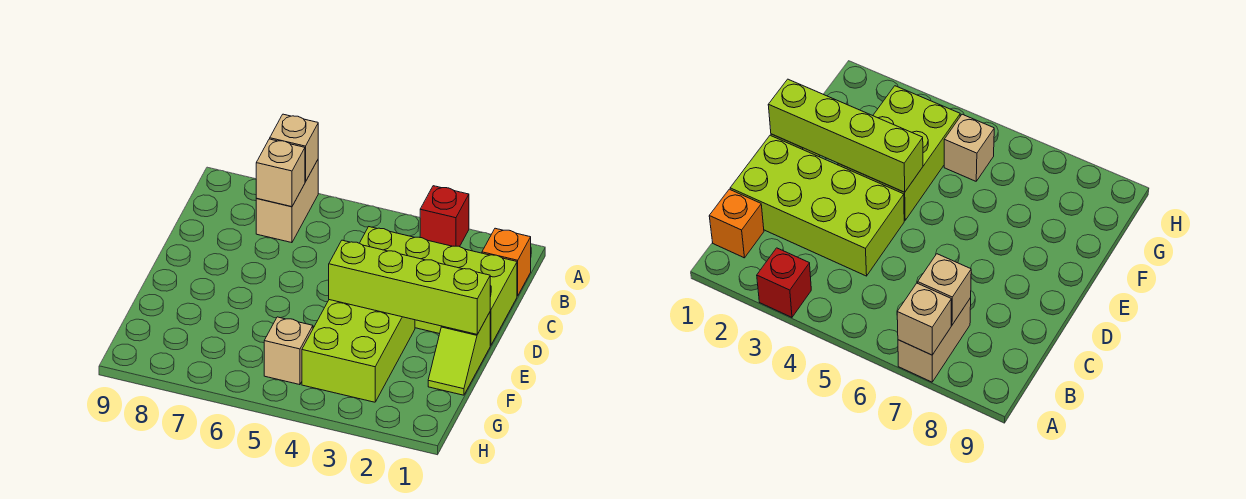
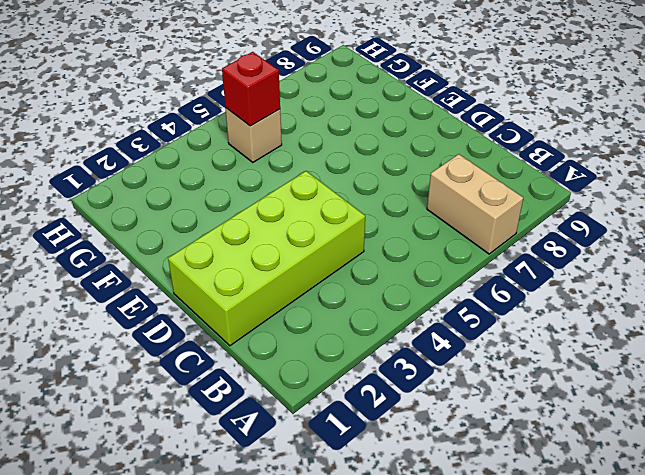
red brick G5 level 2 -> red brick A3 level 1
none -> orange brick B1 level 1
none -> lime slope E1:F1 level 1 top E

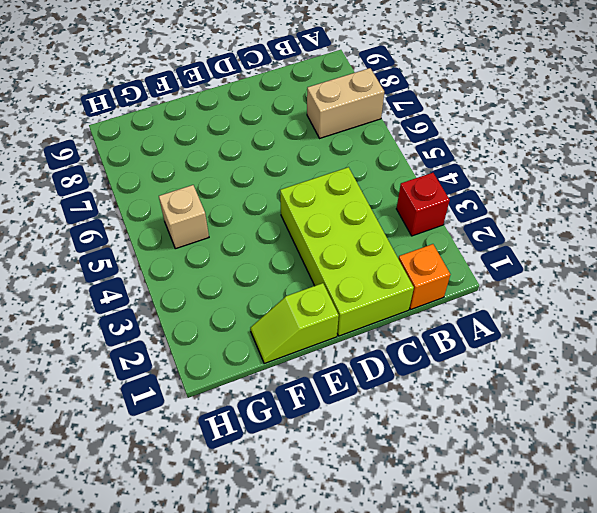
none -> lime brick E3:G4 level 1
none -> tan brick A7 level 2

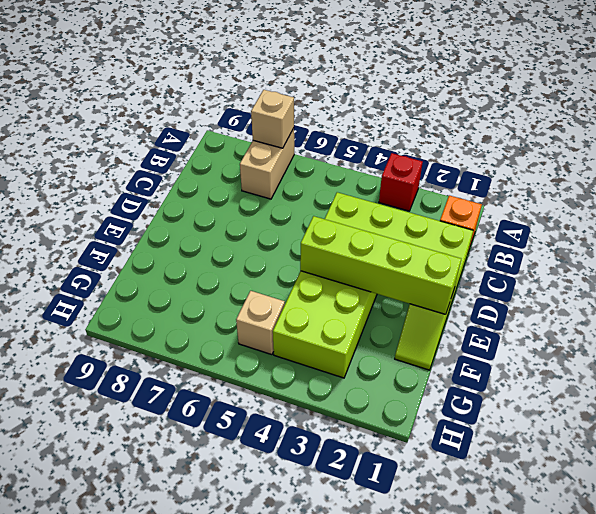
none -> tan brick B7 level 2

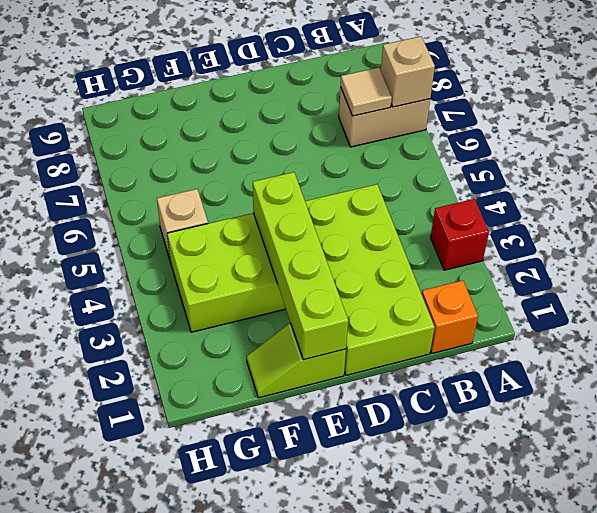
tan tile B7 level 2 -> tan brick B7 level 2

